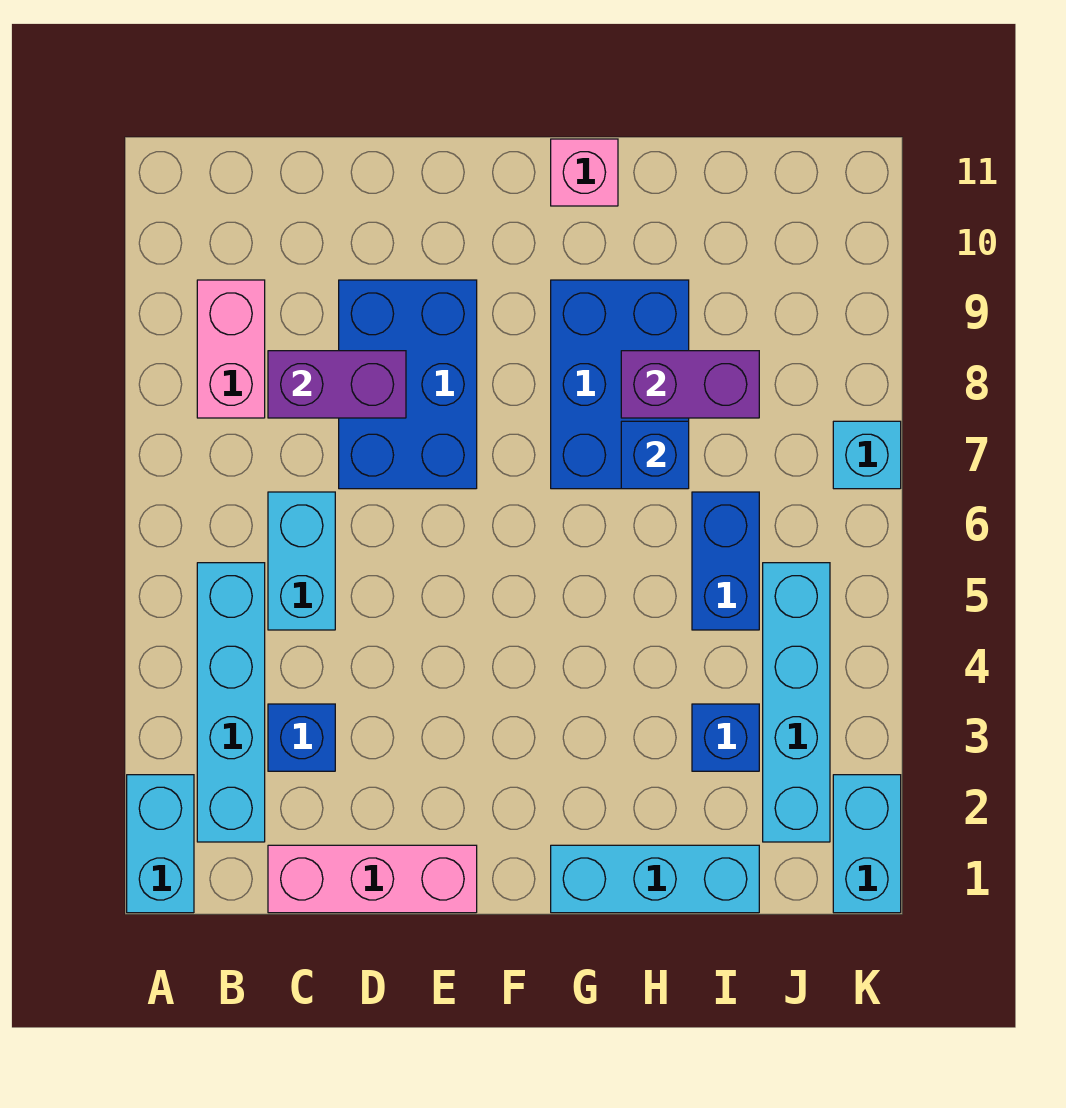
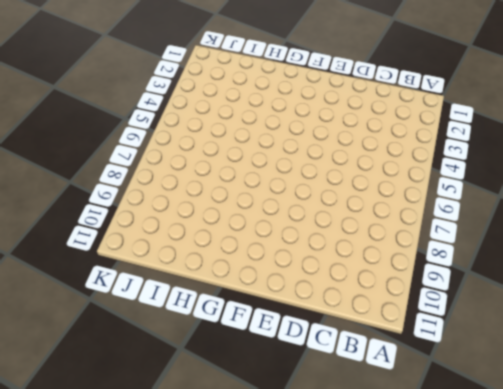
none -> cyan brick A1:A2 level 1
none -> cyan brick B2:B5 level 1
none -> pink brick B8:B9 level 1

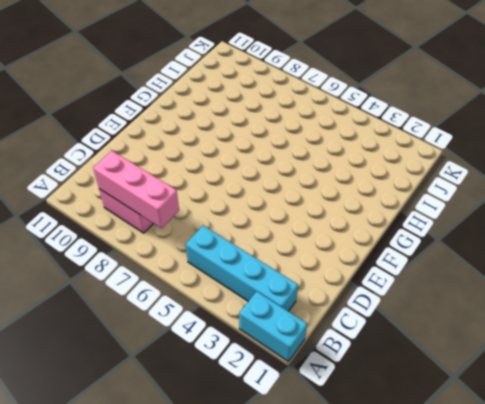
pink brick B7:B9 level 2 -> pink brick C1:E1 level 1
none -> blue brick C3 level 1
none -> cyan brick C5:C6 level 1
none -> blue brick D7:E9 level 1

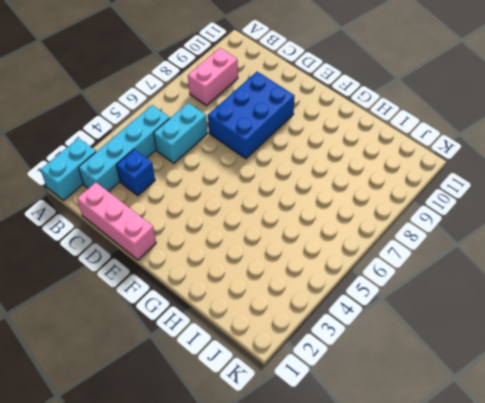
none -> cyan brick G1:I1 level 1
none -> blue brick G7:H9 level 1
none -> pink brick G11 level 1

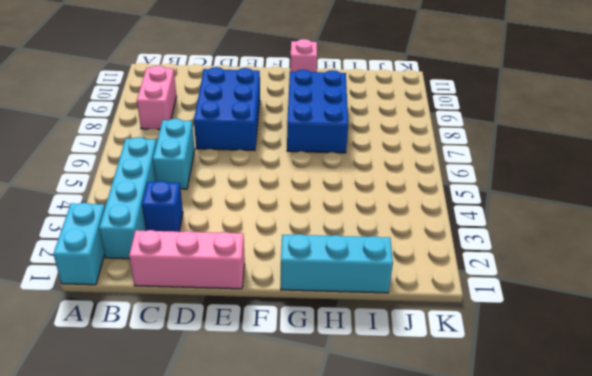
none -> blue brick I3 level 1
none -> blue brick I5:I6 level 1
none -> cyan brick J2:J5 level 1

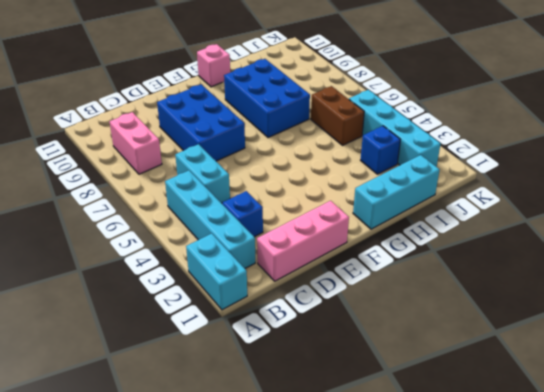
brown brick I5:I6 level 1 -> blue brick I5:I6 level 1
none -> cyan brick K1:K2 level 1
none -> cyan brick K7 level 1
none -> purple brick C8:D8 level 2

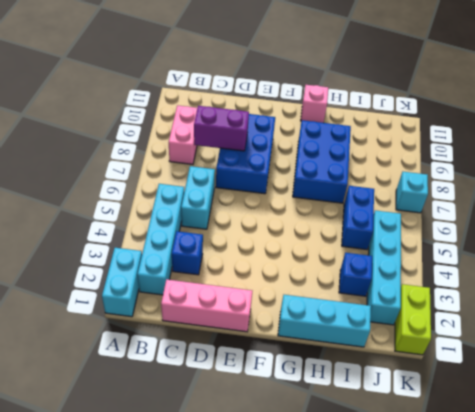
lime brick K1:K2 level 1 -> cyan brick K1:K2 level 1
none -> blue brick H7 level 2
none -> purple brick H8:I8 level 2

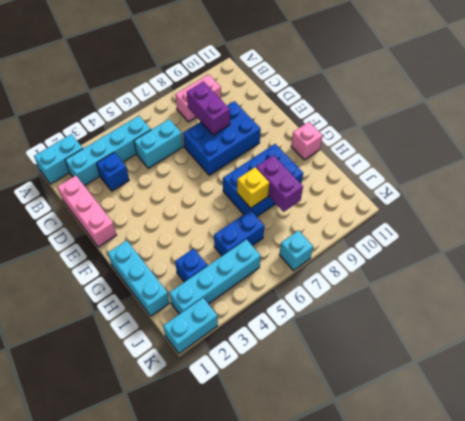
yellow brick H7 level 2 -> blue brick H7 level 2

